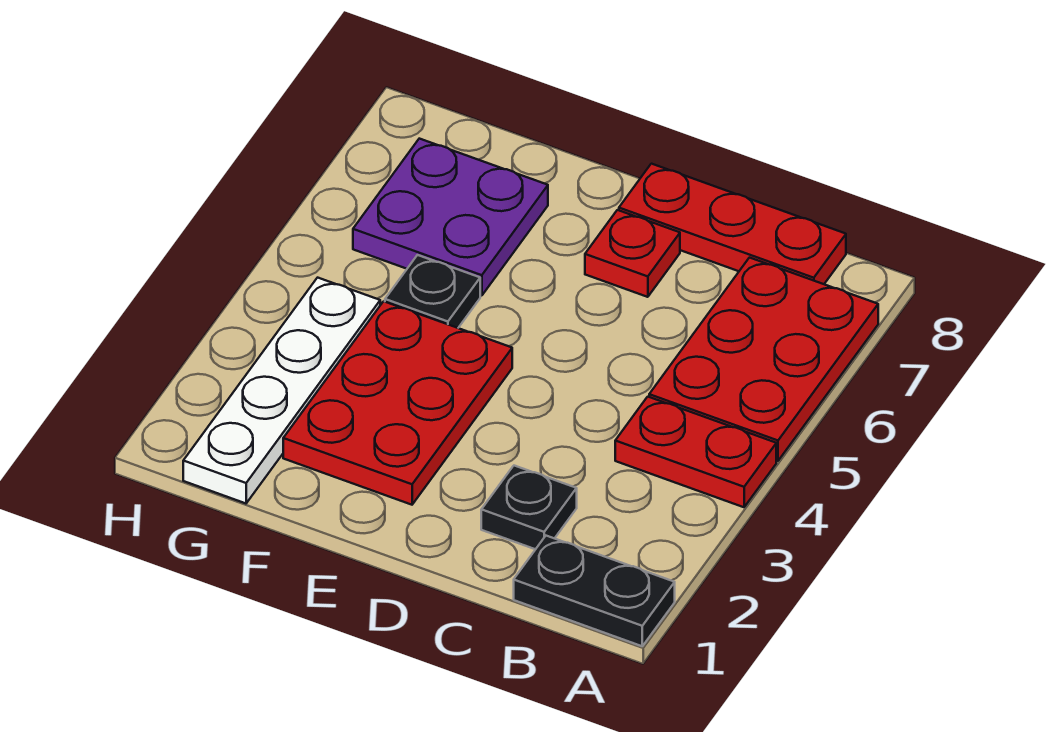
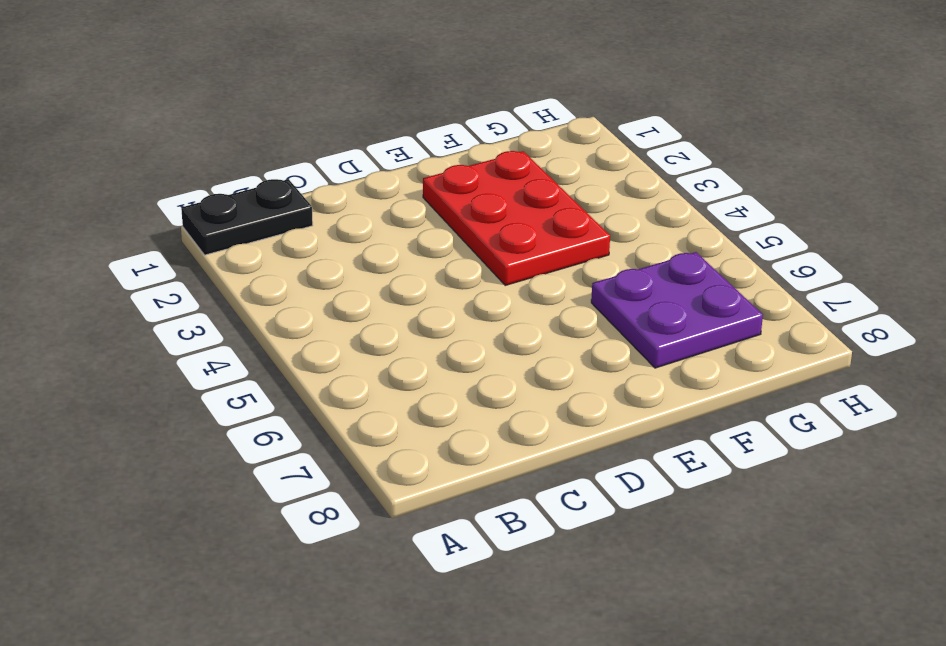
none -> red plate A4:B4 level 1
none -> red plate A5:B7 level 1

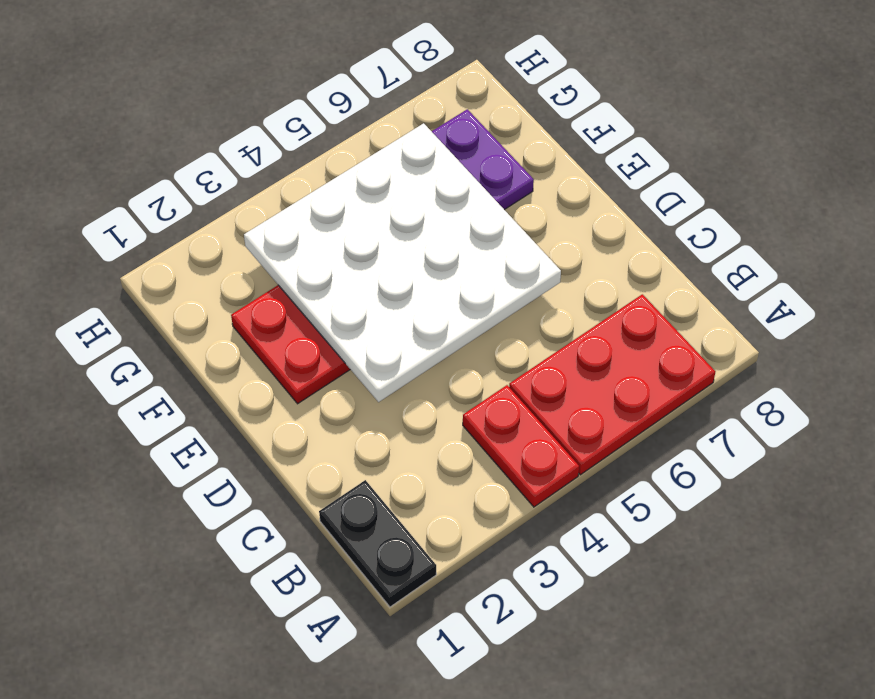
white plate D3:G6 level 2 -> none
none -> red plate B8:D8 level 1
none -> black plate C2 level 1

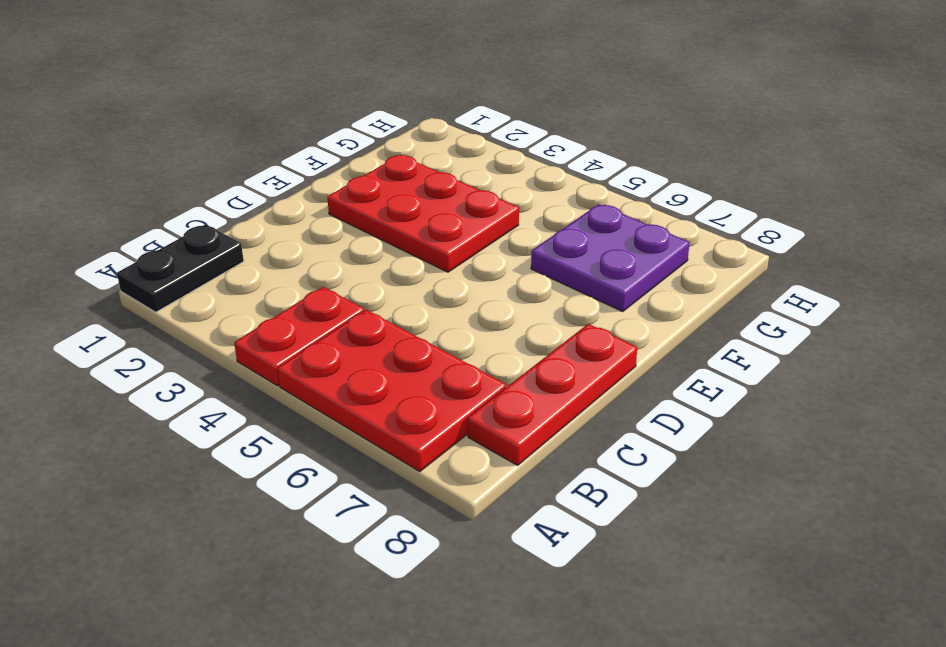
none -> black plate C2 level 1
none -> red plate D7 level 1

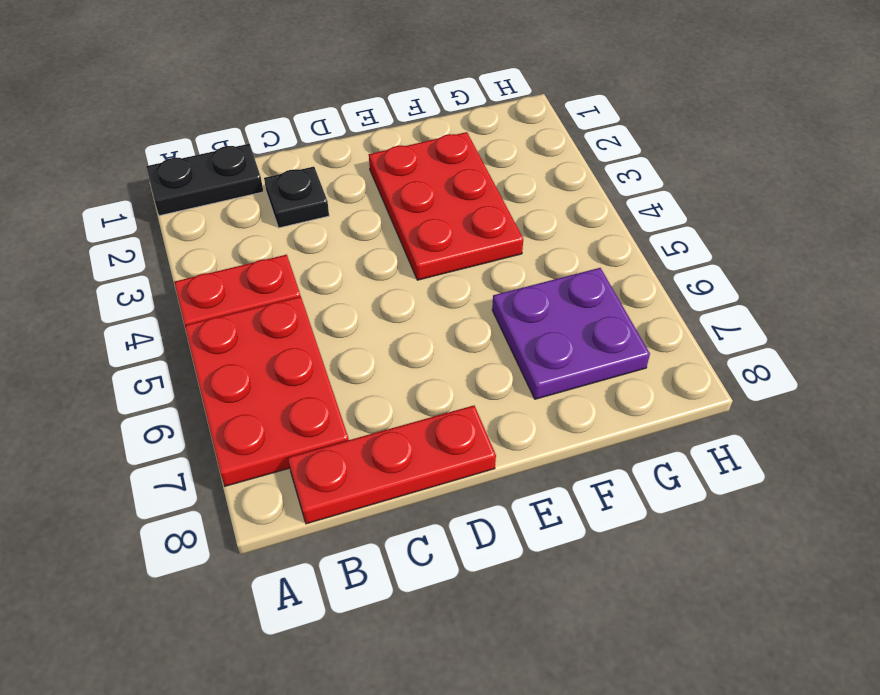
none -> red plate D7 level 1
none -> black plate F5 level 1

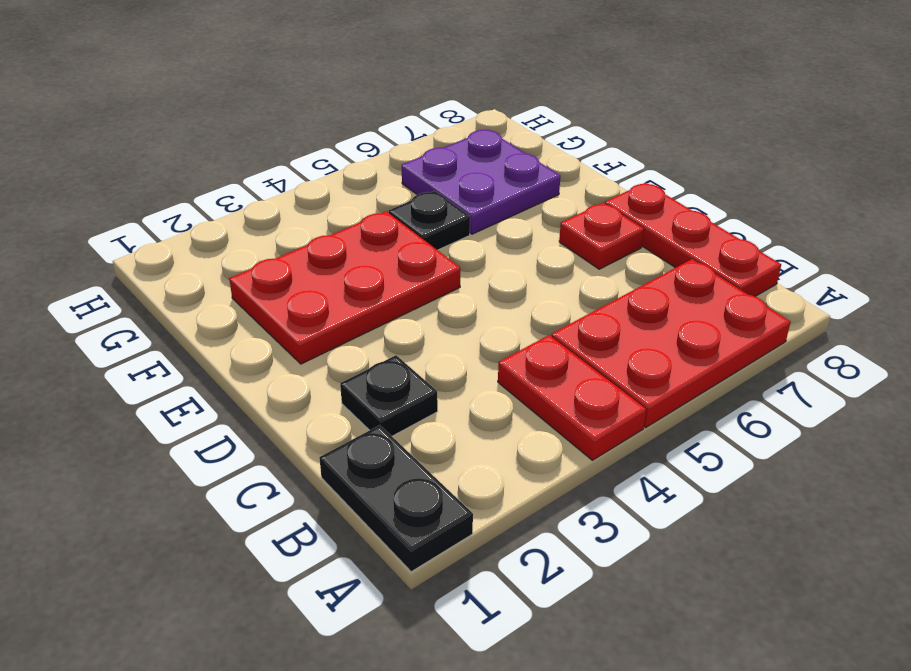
none -> white plate G1:G4 level 1

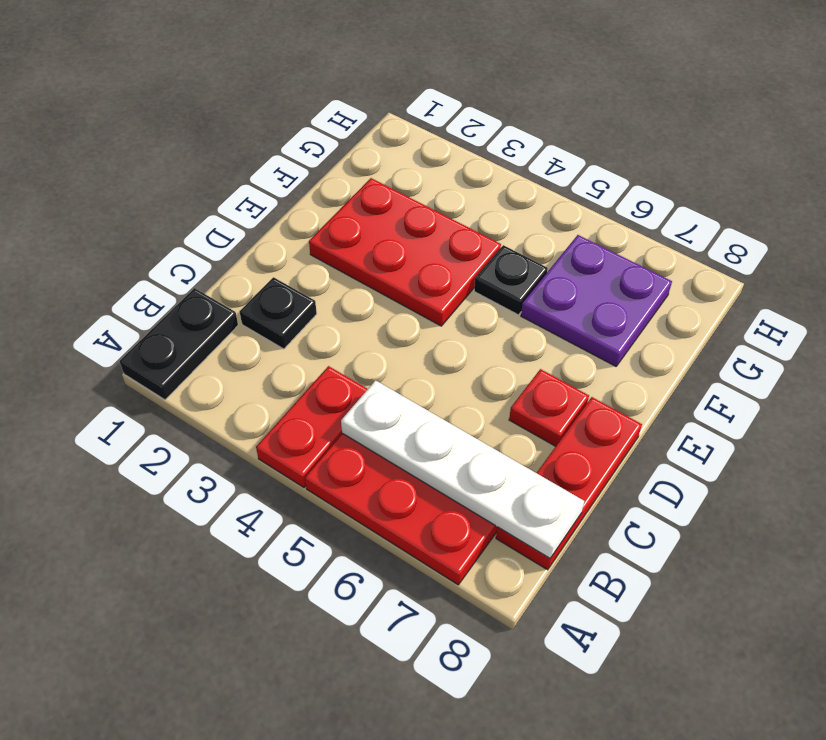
white plate B5:B8 level 2 -> white plate G1:G4 level 1

